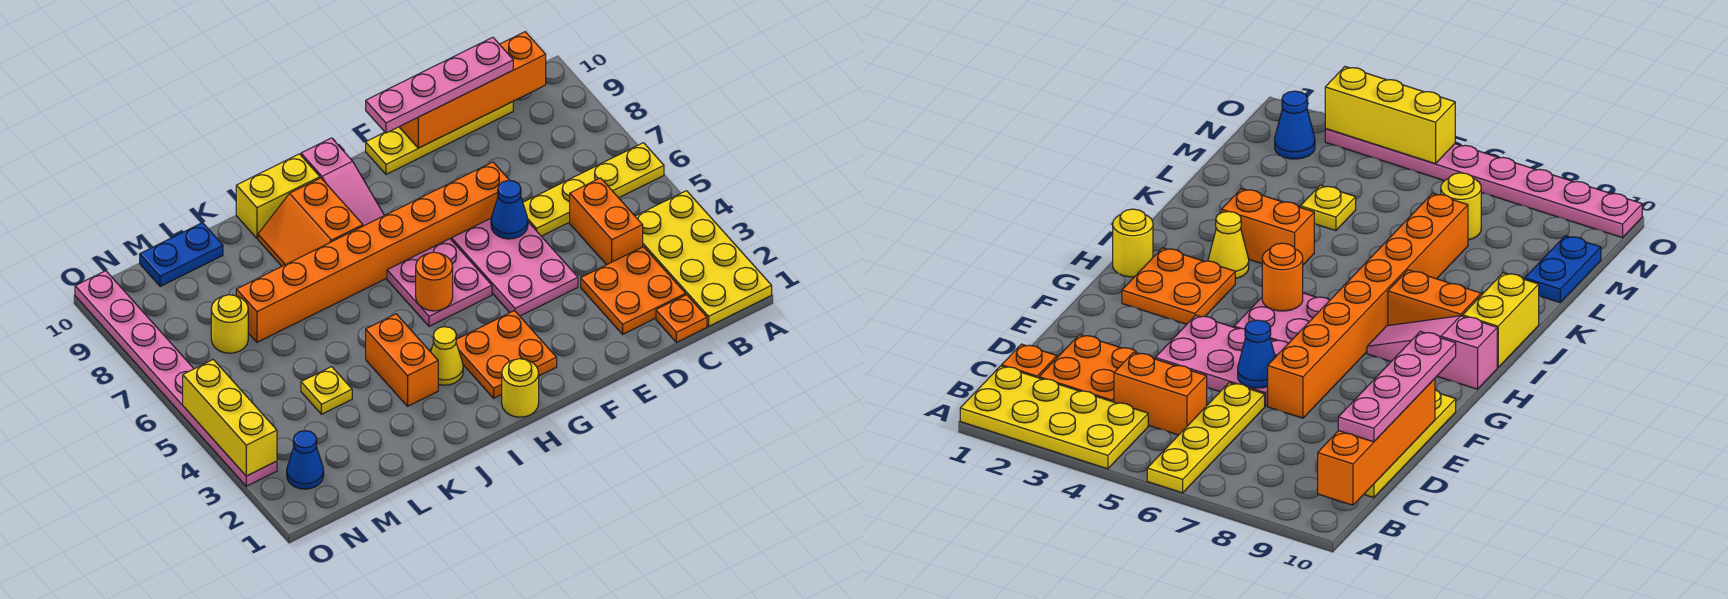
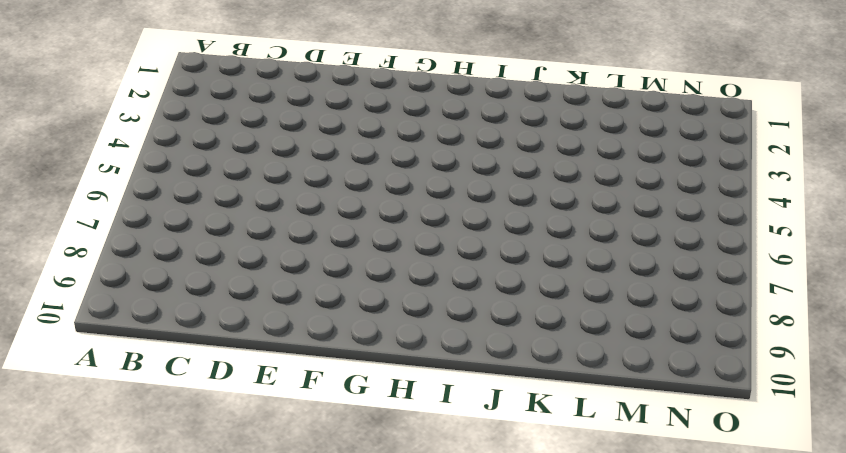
none -> yellow plate A1:B4 level 1
none -> yellow plate A6:D6 level 1
none -> orange plate C1 level 1

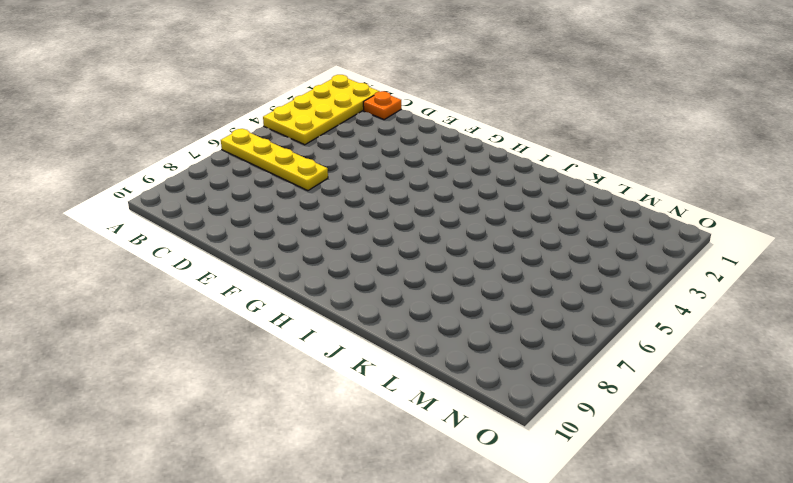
none -> orange plate C2:D3 level 1
none -> orange brick C4:C5 level 1
none -> yellow plate C10:F10 level 1

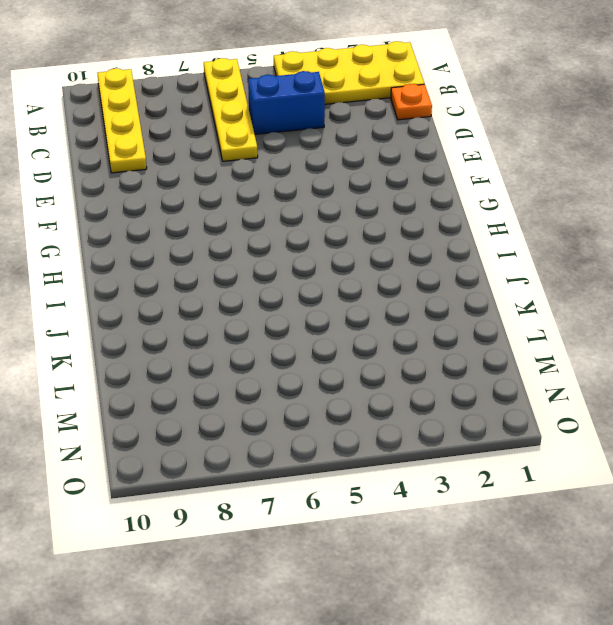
yellow plate A9:D9 level 1 -> yellow plate C10:F10 level 1
blue brick C4:C5 level 1 -> orange brick C4:C5 level 1
none -> orange plate C2:D3 level 1
none -> pink plate E4:F6 level 1
none -> orange brick E7:L7 level 1

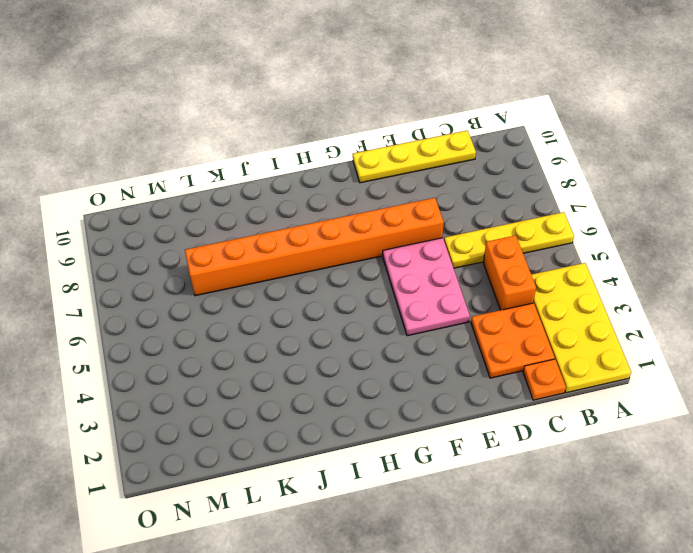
none -> orange plate G2:H3 level 1
none -> pink plate G5:H6 level 1
none -> yellow round brick H1 level 1

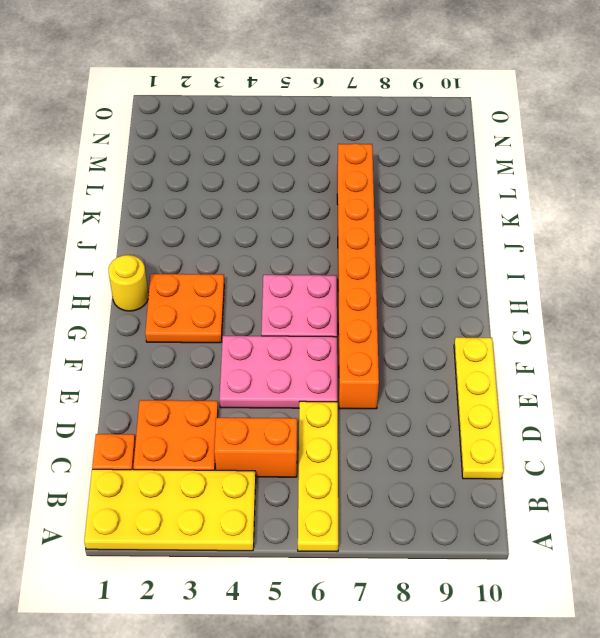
none -> pink slope H8:H10 level 1 top 10
none -> yellow cone I3 level 1
none -> orange slope I8:J9 level 1 top I

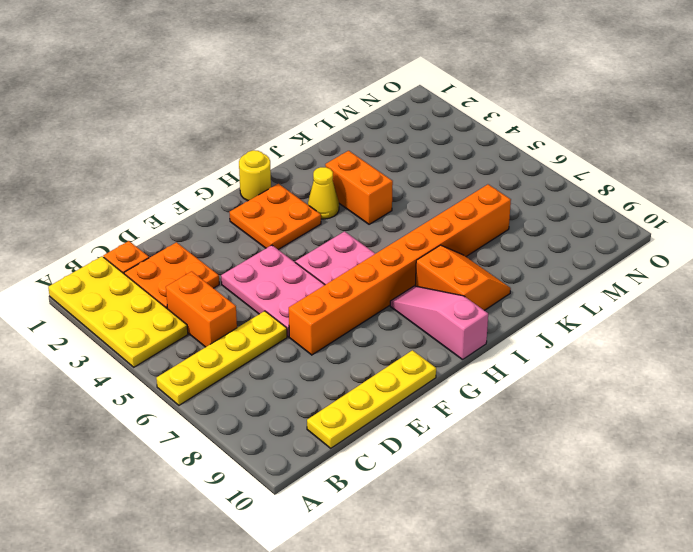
none -> yellow brick I10:J10 level 1
none -> yellow plate L4 level 1
none -> blue plate L10:M10 level 1

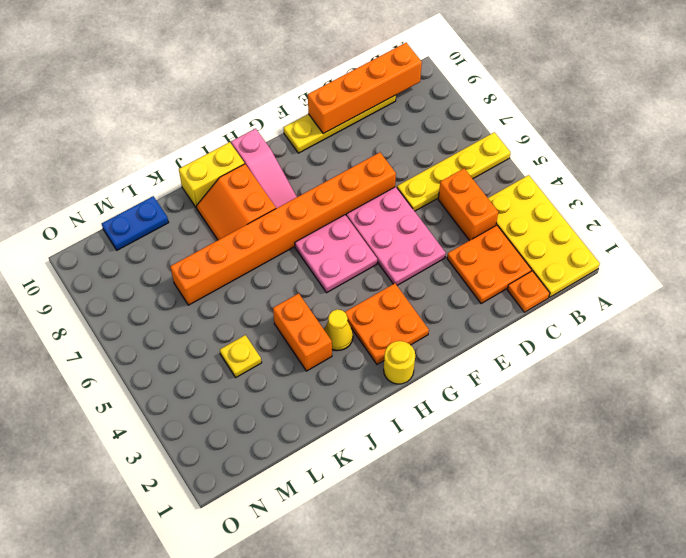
none -> yellow round brick M7 level 1
none -> blue cone N2 level 1
none -> pink plate O3:O10 level 1

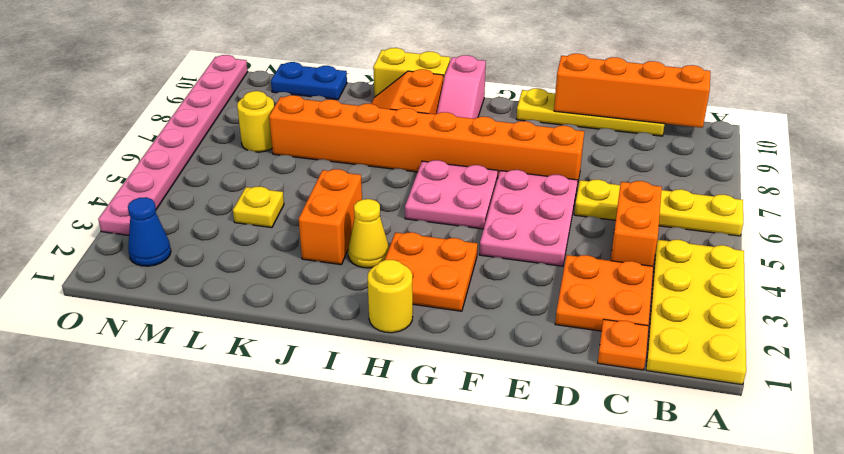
none -> blue cone E6 level 2
none -> orange round brick H5 level 2
none -> yellow brick O3:O5 level 2

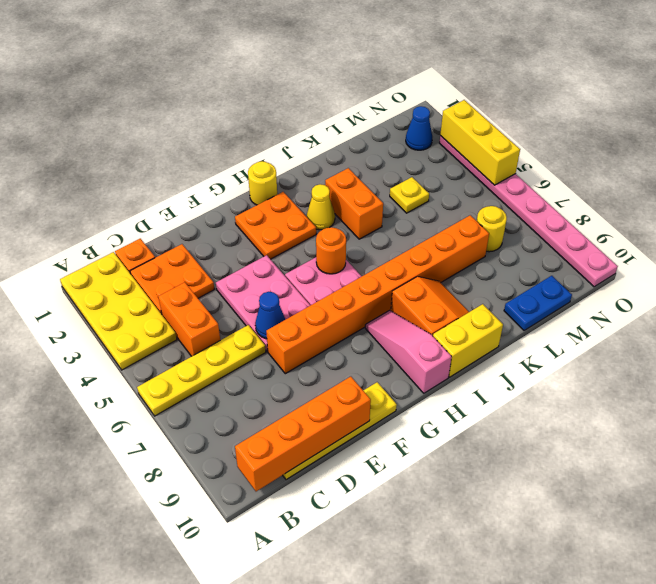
none -> pink plate C10:F10 level 3

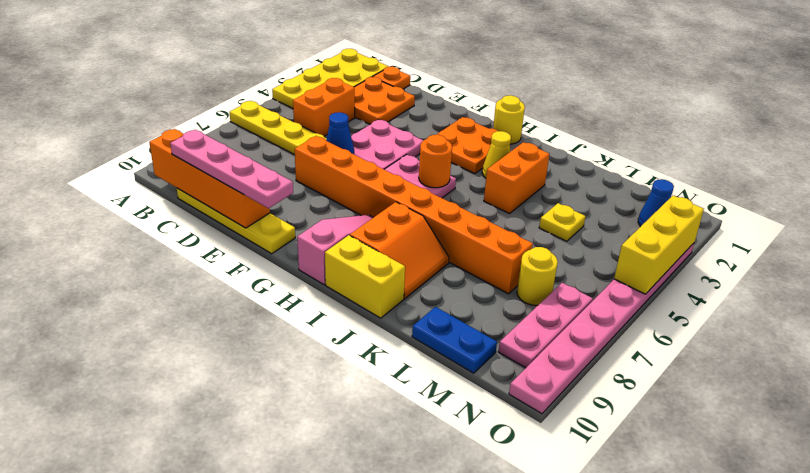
pink plate N7:N9 level 1 -> none

